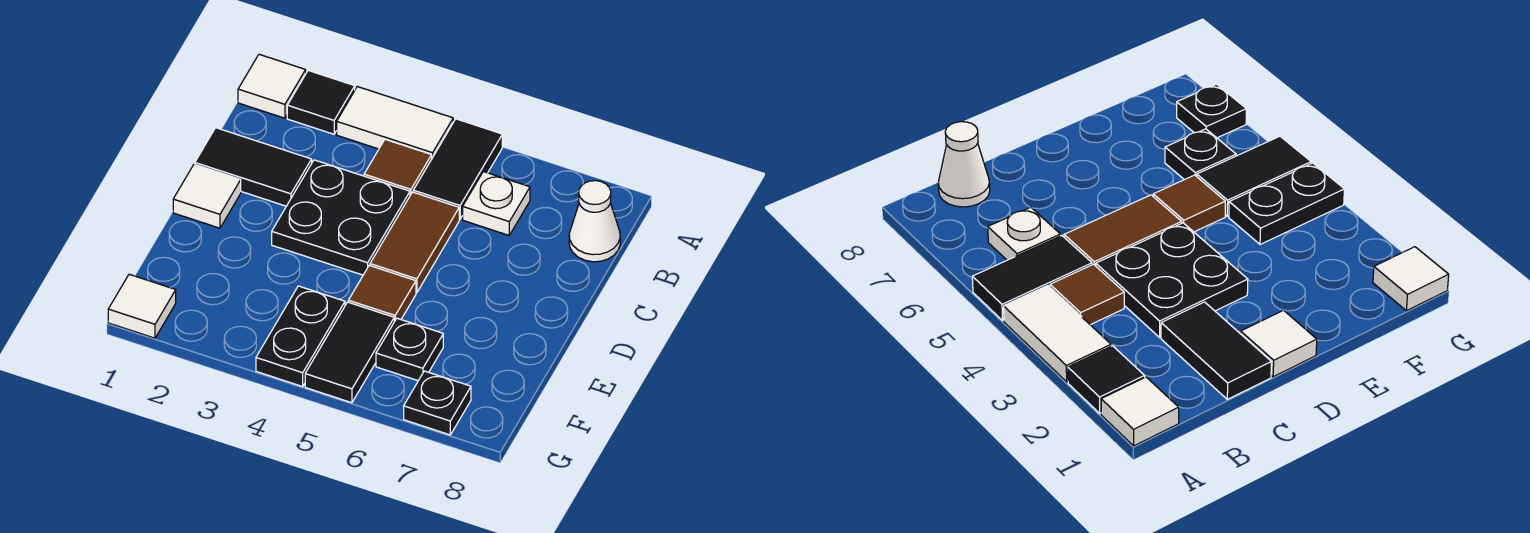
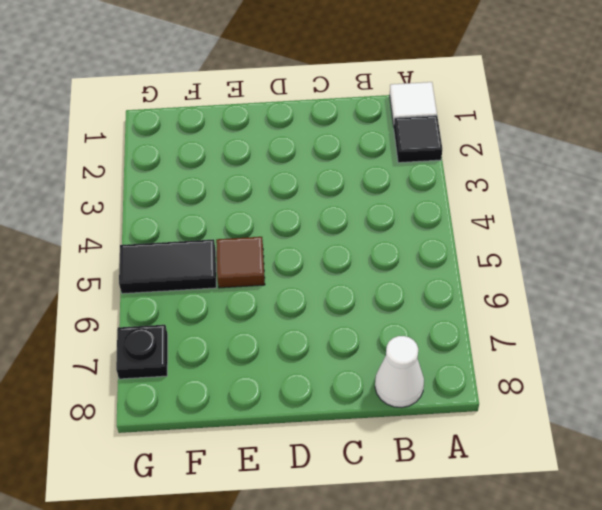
none -> white tile A3:A4 level 1
none -> black tile A5:B5 level 1
none -> brown tile B4 level 1

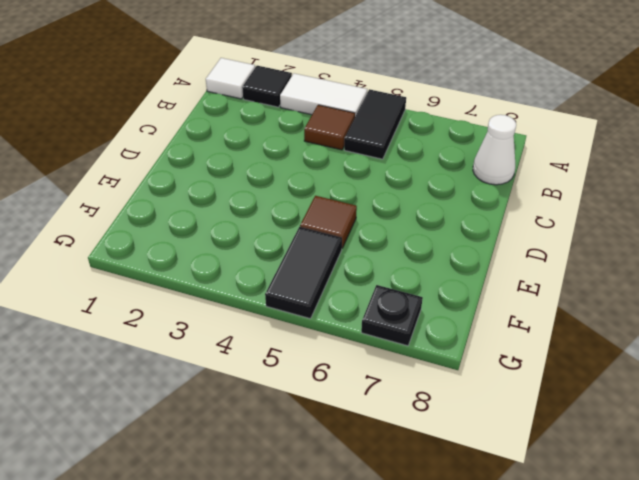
none -> white plate B6 level 1
none -> black tile C1:C2 level 1
none -> black plate C3:D4 level 1

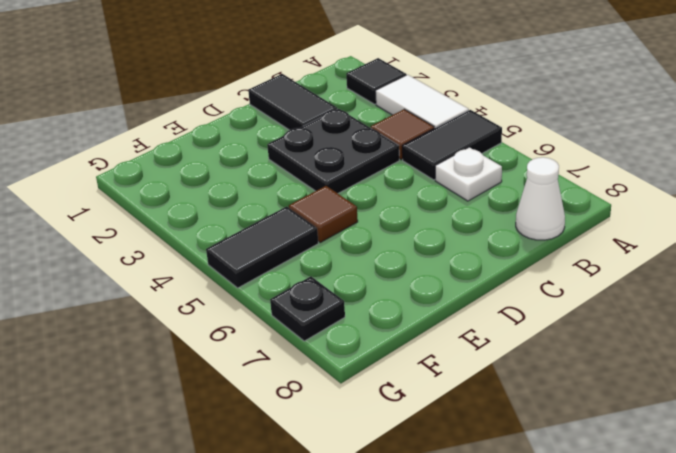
none -> white tile A1 level 1
none -> brown tile C5:D5 level 1
none -> white tile D1 level 1

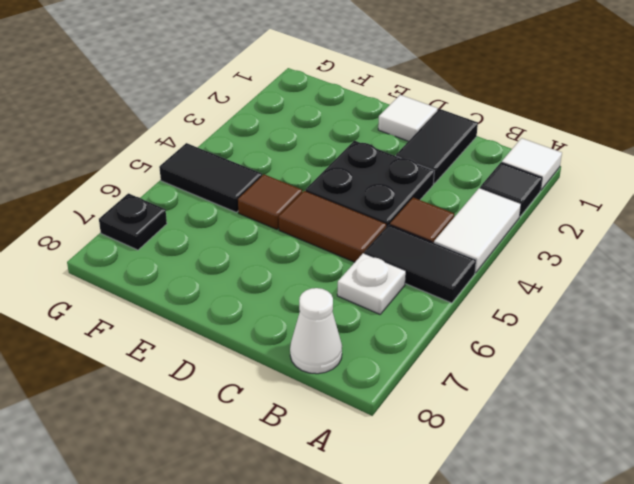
none -> black plate F4:G4 level 1
none -> black plate F6 level 1
none -> white tile G1 level 1

